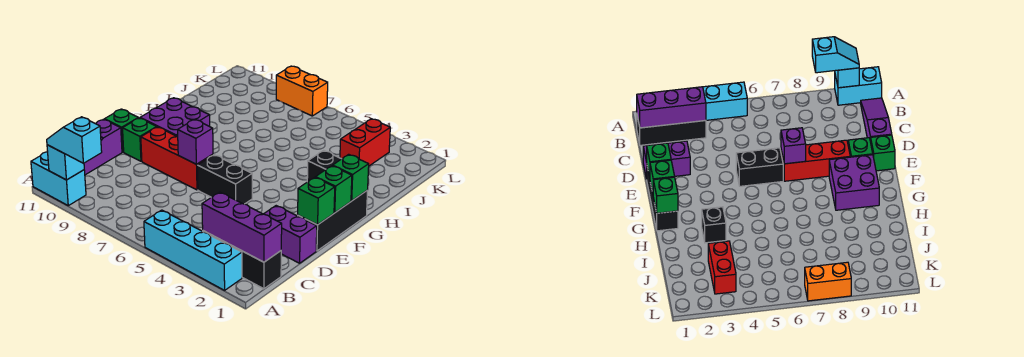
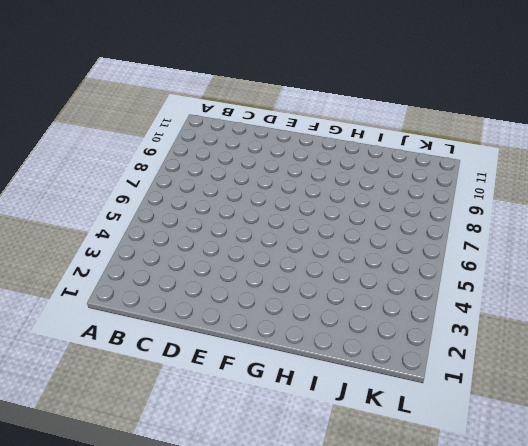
none -> cyan brick A2:A5 level 1
none -> cyan brick A10:A11 level 1
none -> black brick B1:B3 level 1

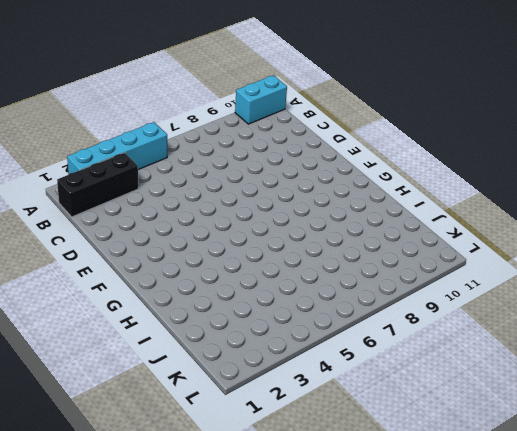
none -> purple slope B11:D11 level 1 top D
none -> purple brick D1:D2 level 1
none -> black brick E1:G1 level 1

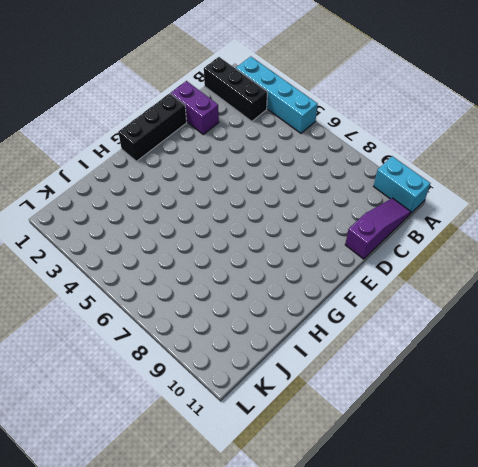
none -> black brick E5:E6 level 1
none -> red brick E7:E9 level 1
none -> green brick E10 level 1

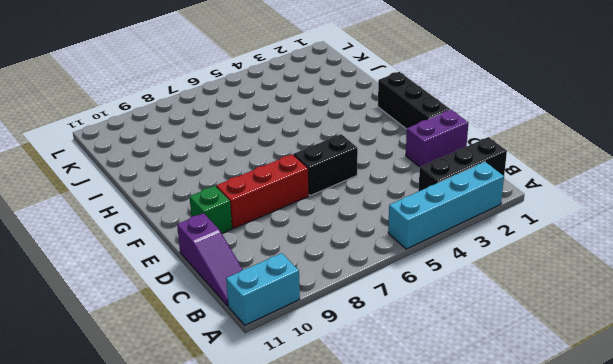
none -> green brick E11 level 1
none -> purple brick F9:G10 level 1
none -> black brick H3 level 1

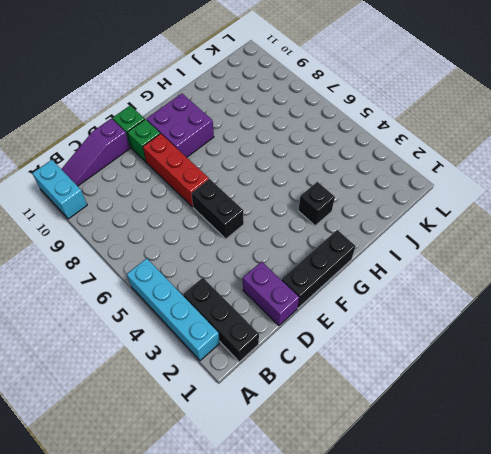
none -> red brick J3:K3 level 1
none -> orange brick L7:L8 level 1
none -> cyan brick A10 level 2

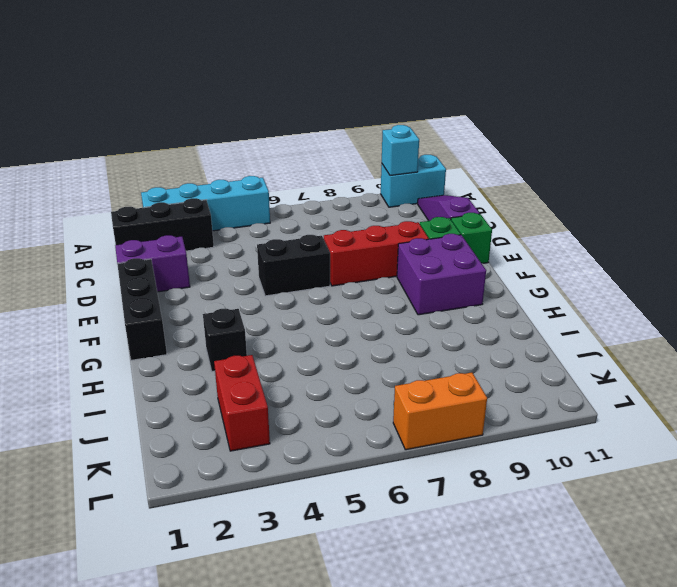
none -> purple brick B1:B3 level 2
none -> green brick E1 level 2
none -> purple brick E7 level 2

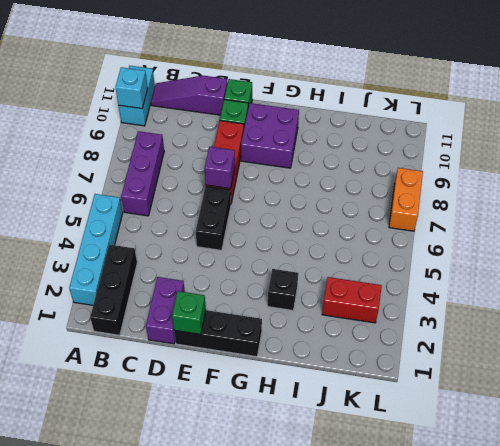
purple brick B6:B8 level 1 -> purple brick B1:B3 level 2
none -> green brick F1 level 2
none -> green brick G1 level 2
none -> cyan slope A9:A10 level 3 top 9

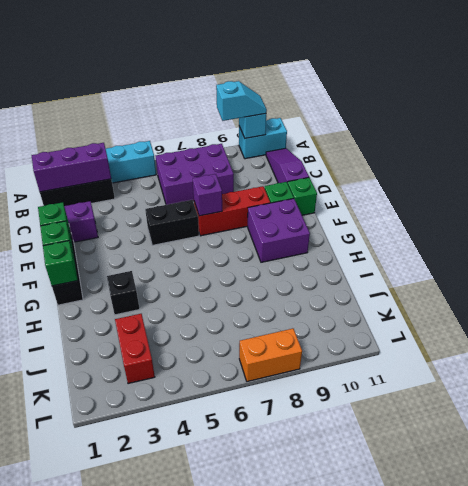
purple brick B6:C8 level 1 -> none

